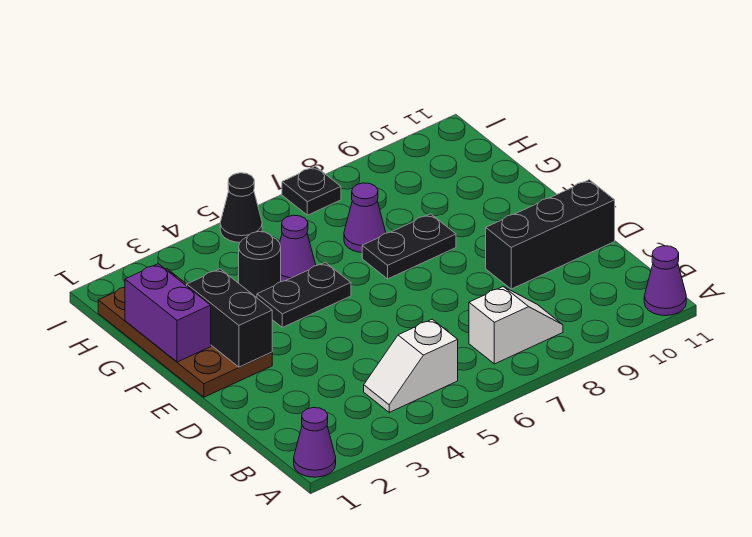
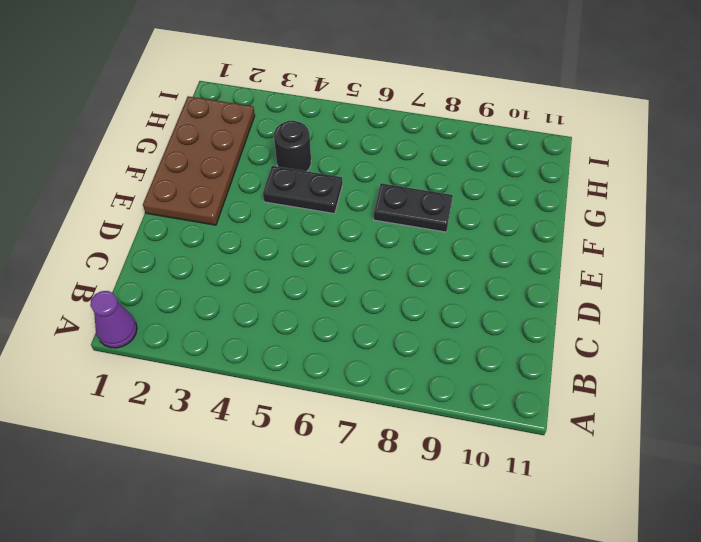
none -> purple cone A11 level 1
none -> white slope B4:B5 level 1 top 5
none -> white slope B7:B8 level 1 top 7

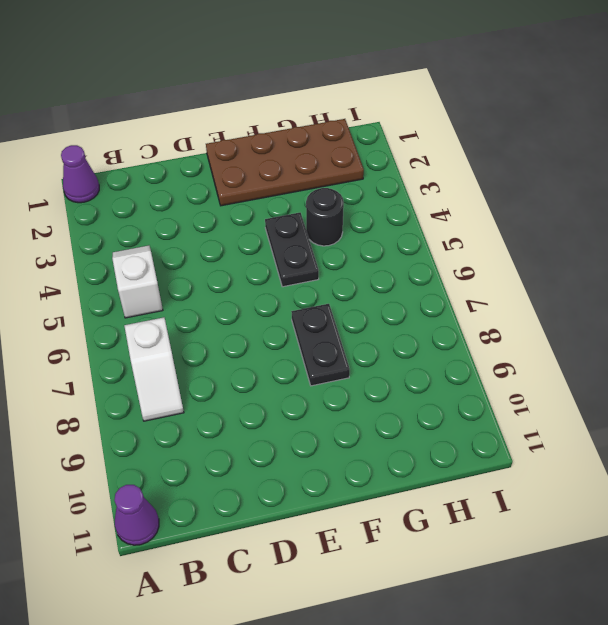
none -> black brick D9:D11 level 1
none -> purple cone G5 level 1
none -> purple cone G7 level 1

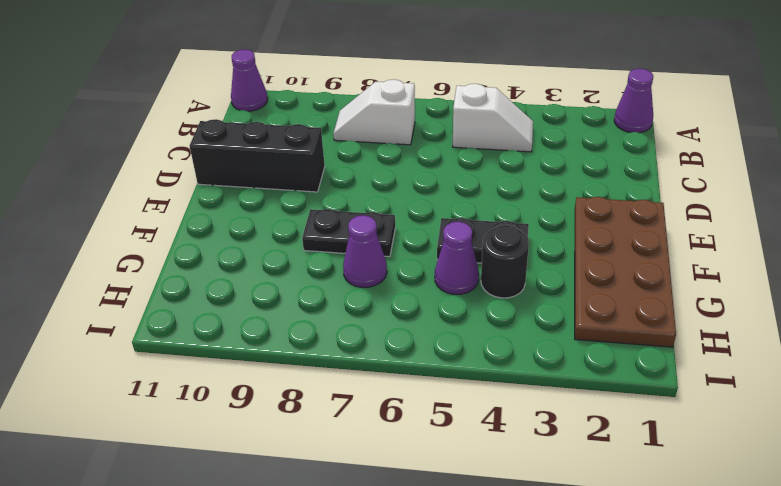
none -> black cone I5 level 1
none -> black plate I7 level 1
none -> black brick E2:F2 level 2

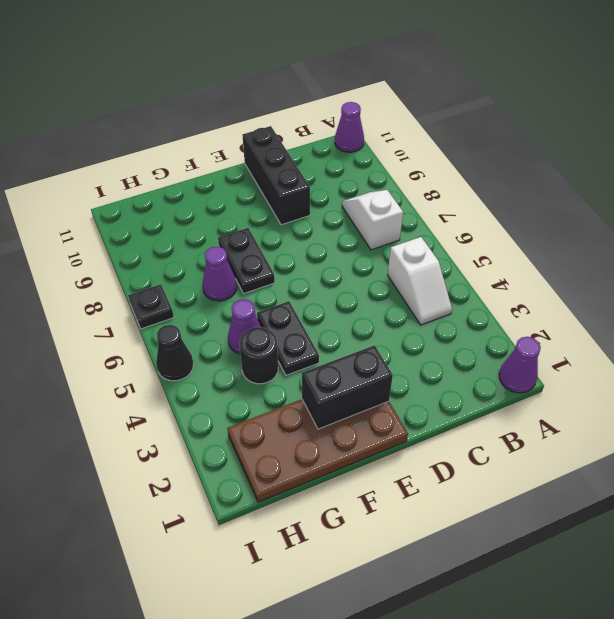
none -> purple brick F1:G1 level 2

